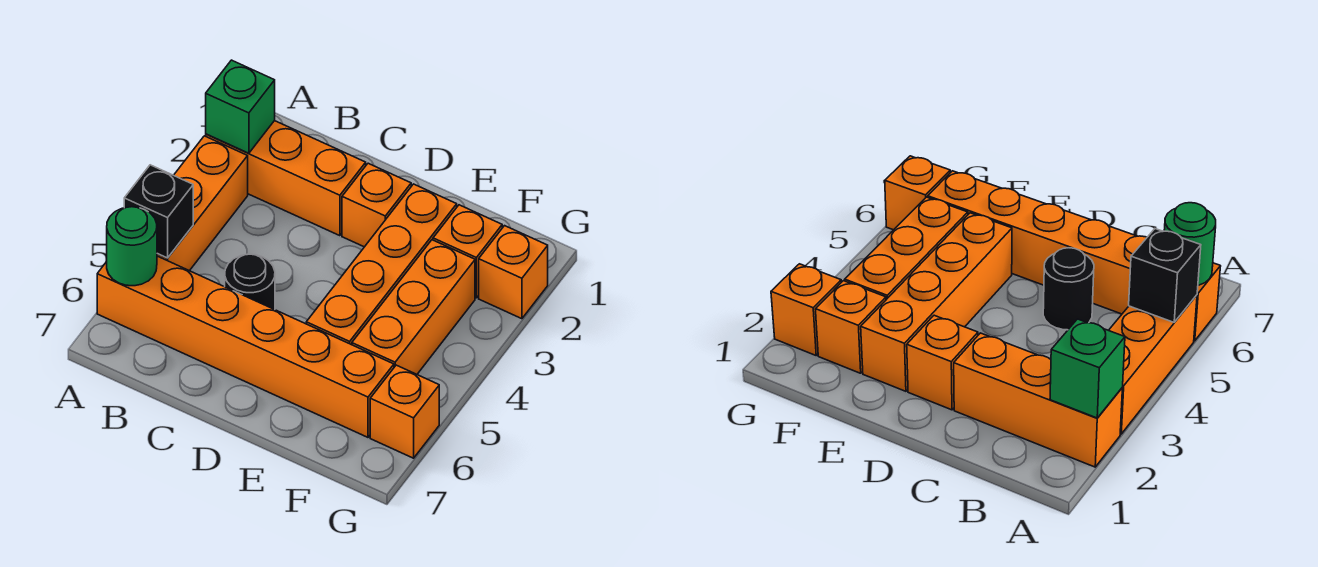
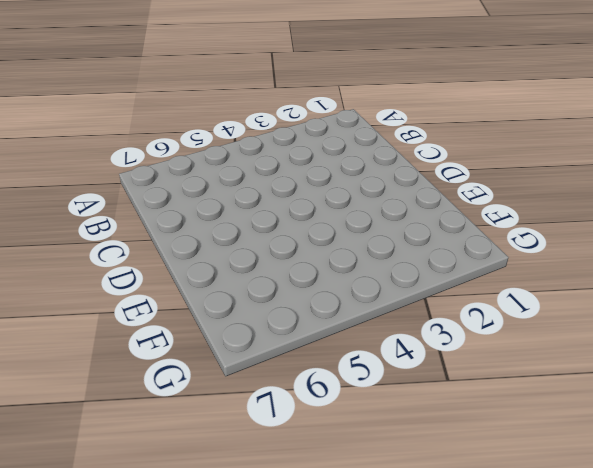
none -> orange brick A2:C2 level 1
none -> orange brick A3:A5 level 1
none -> orange brick A6:F6 level 1

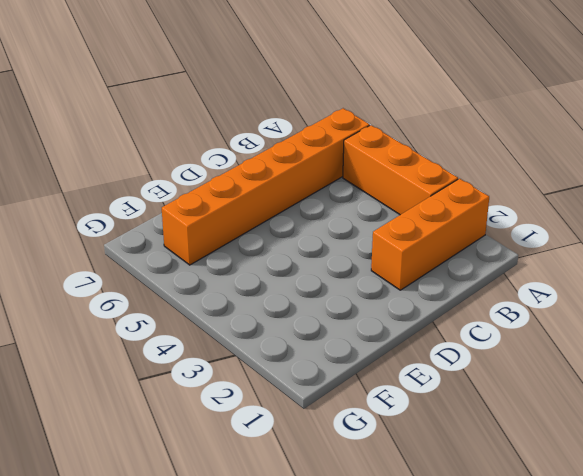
none -> black round brick C5 level 1
none -> orange brick D2 level 1
none -> orange brick E2:E5 level 1

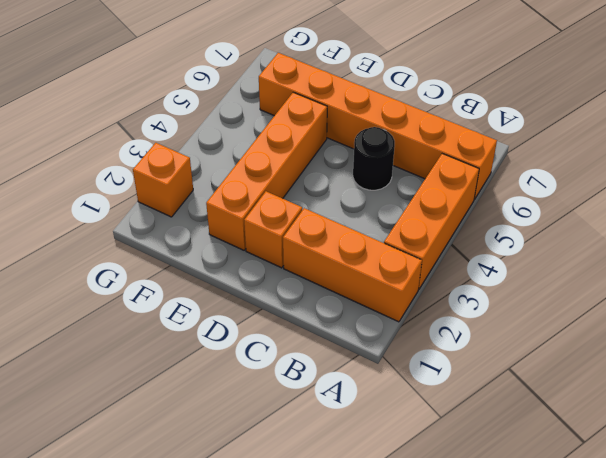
none -> orange brick F2 level 1
none -> orange brick F3:F5 level 1
none -> orange brick G6 level 1

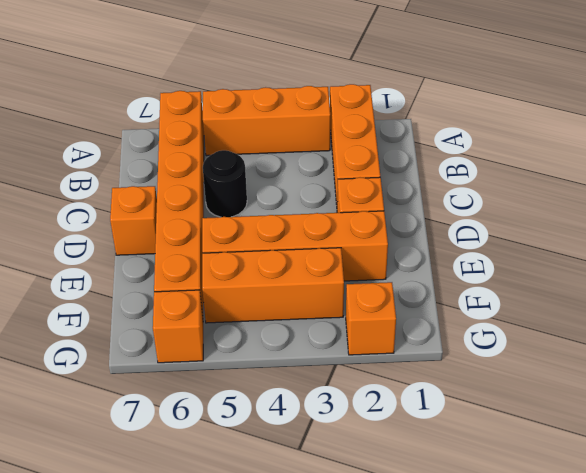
orange brick D7 level 1 -> orange brick F2 level 1
none -> green brick A2 level 2
none -> black brick A5 level 2
none -> green round brick A6 level 2

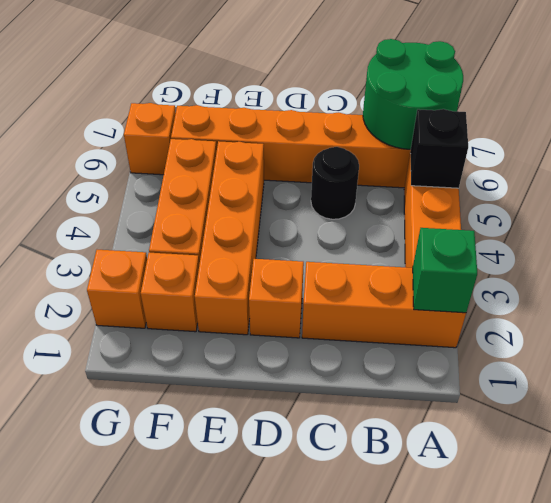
green round brick A6:B7 level 2 -> green round brick A6 level 2

